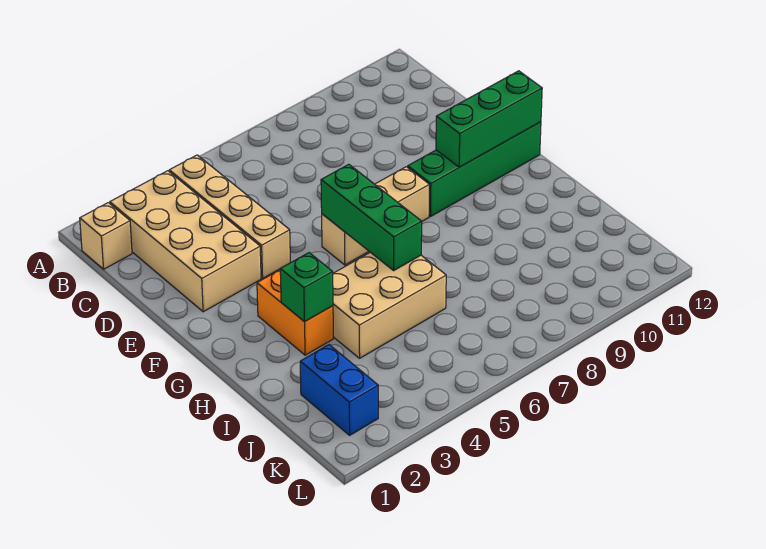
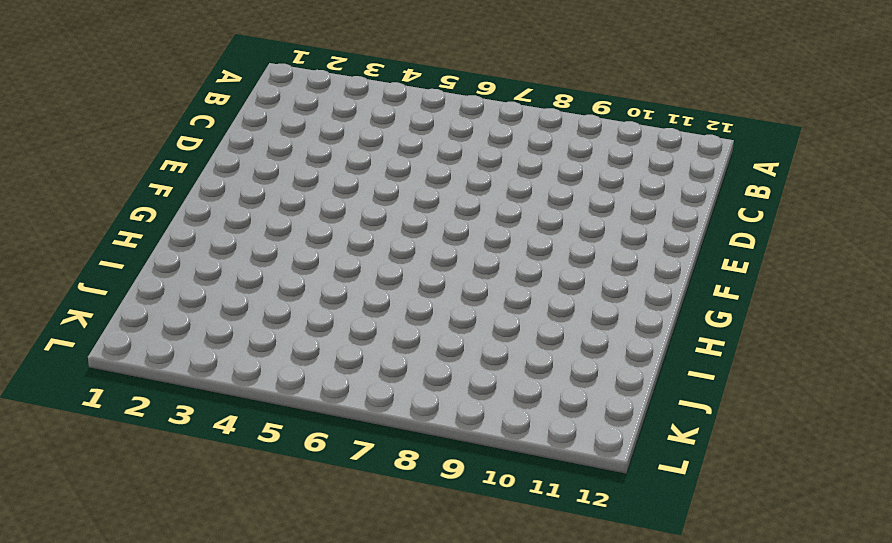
none -> tan brick B1 level 1
none -> tan brick B2:E3 level 1

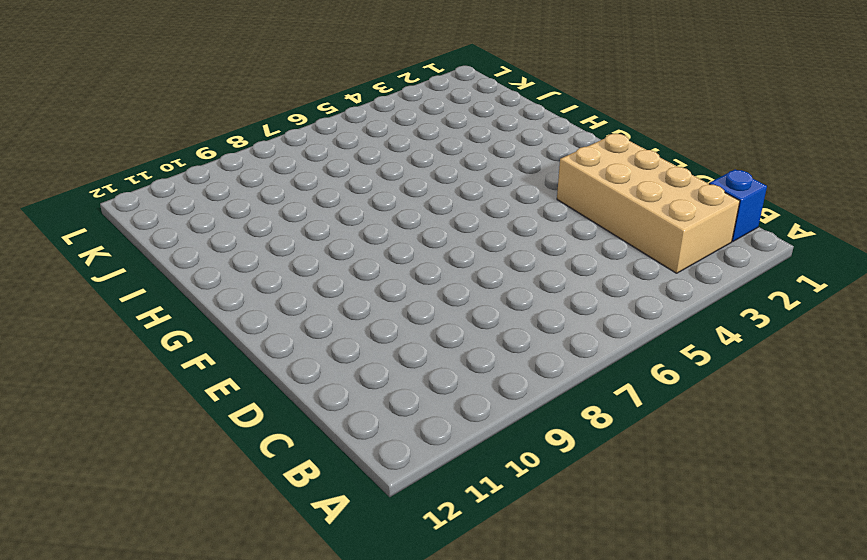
blue brick B1 level 1 -> tan brick B1 level 1
none -> tan brick B4:E4 level 1
none -> tan brick F6:F8 level 1

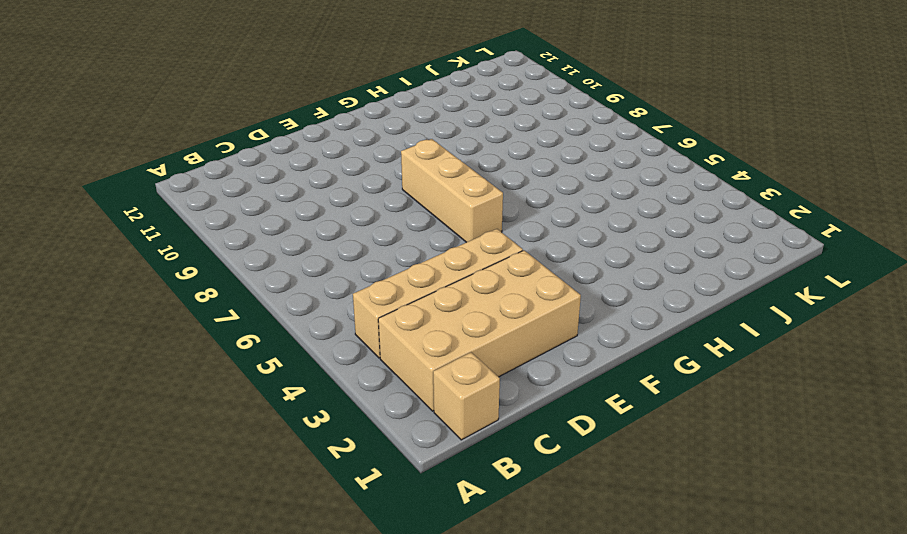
none -> green brick F9:F12 level 1
none -> orange brick G3:H3 level 1

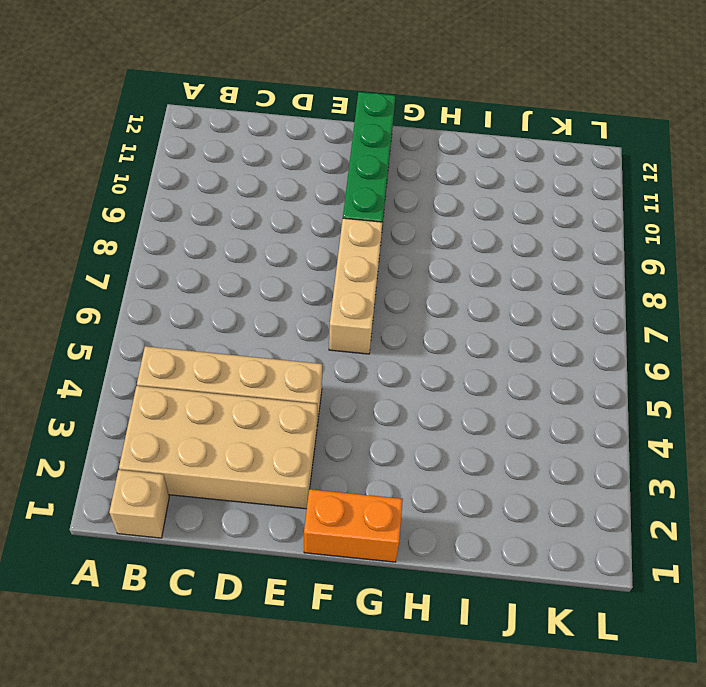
orange brick F1:G1 level 1 -> orange brick G3:H3 level 1
none -> tan brick H4:I6 level 1
none -> blue brick J2:K2 level 1

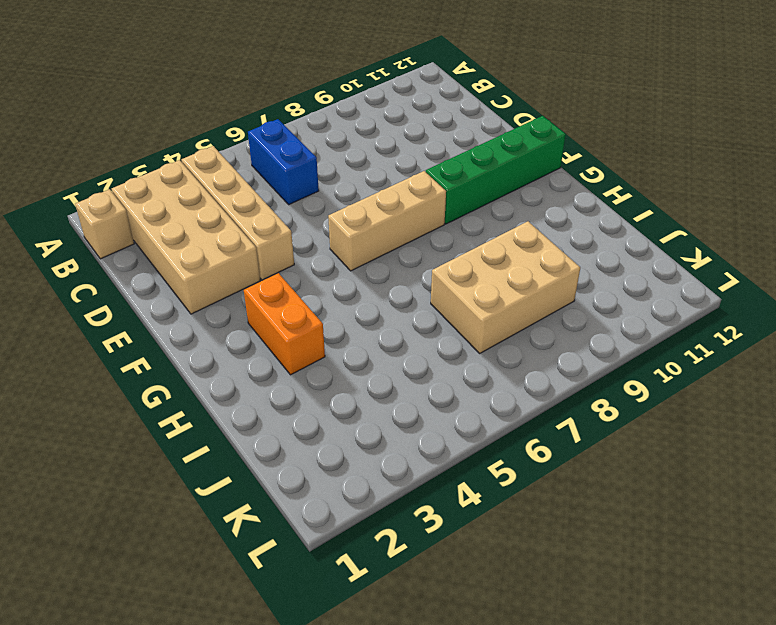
blue brick B6:C6 level 1 -> blue brick J2:K2 level 1
tan brick I7:J9 level 1 -> tan brick H4:I6 level 1
none -> green brick F6:H6 level 2
none -> green brick F10:F12 level 2

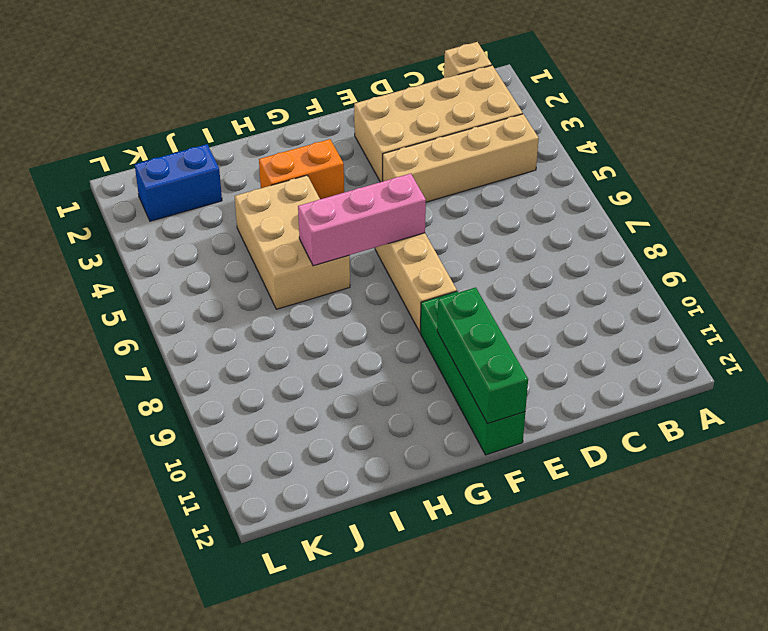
pink brick F6:H6 level 2 -> green brick F6:H6 level 2
none -> green brick H3 level 2

